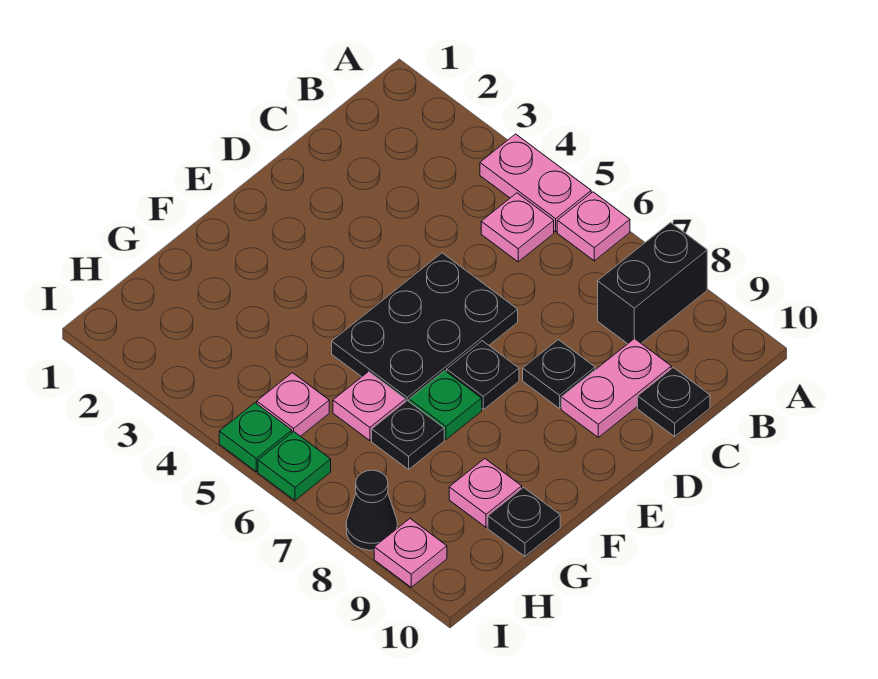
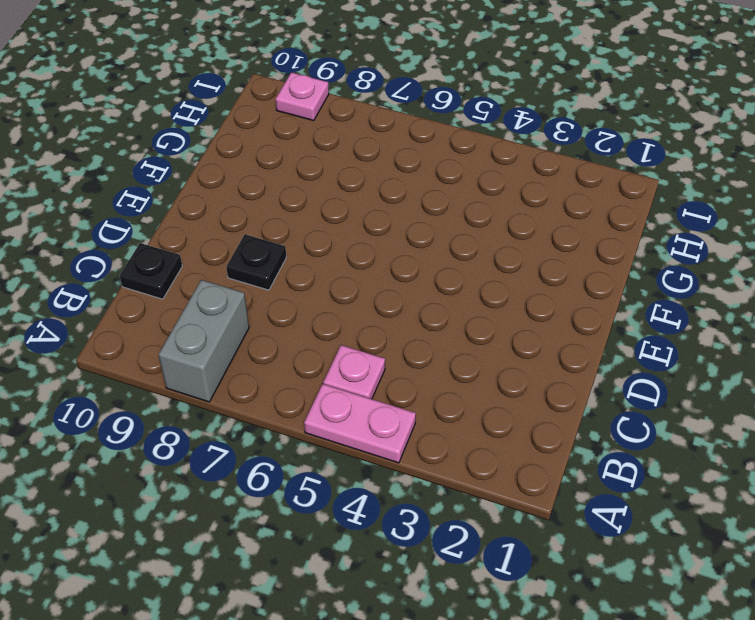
grey brick A8:B8 level 1 -> black brick A8:B8 level 1
none -> pink plate A6 level 1
none -> pink plate C9:D9 level 1
none -> black plate D5:F6 level 1

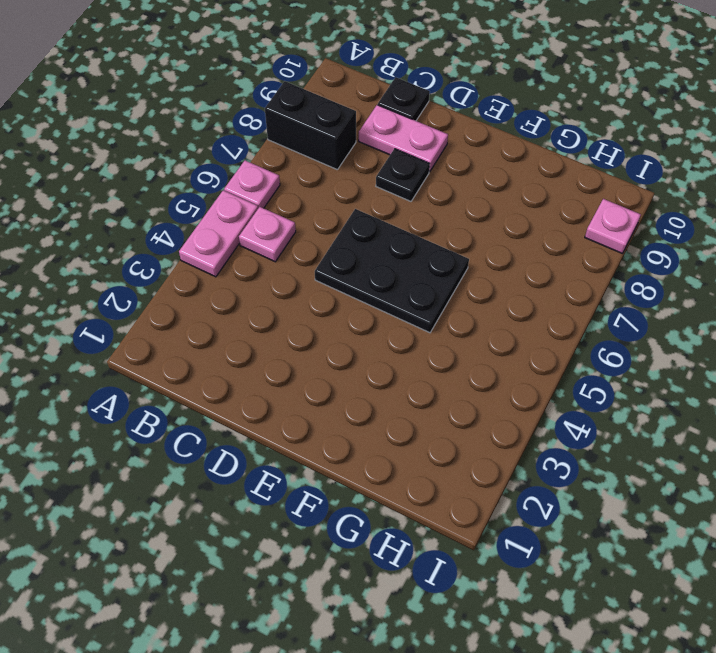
none -> black plate E7 level 1
none -> green plate F7 level 1
none -> pink plate G6 level 1

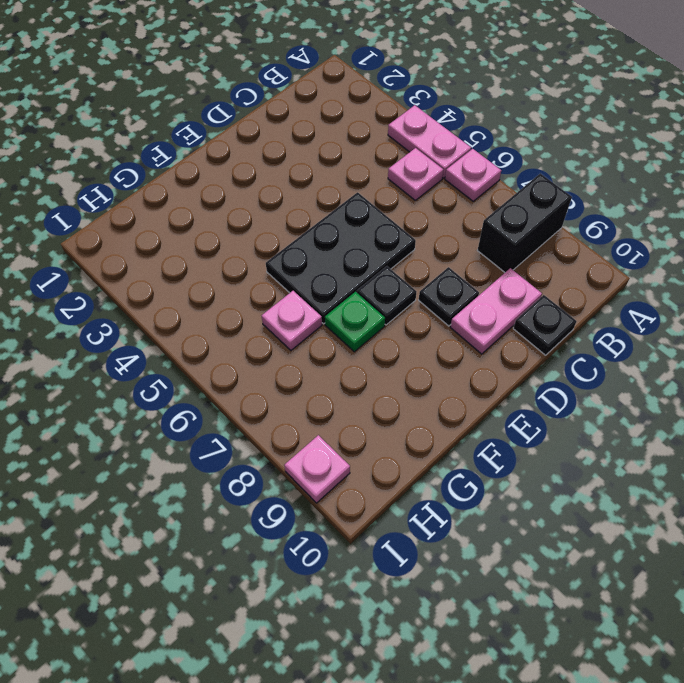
none -> black plate G7 level 1
none -> pink plate G9 level 1
none -> black plate G10 level 1

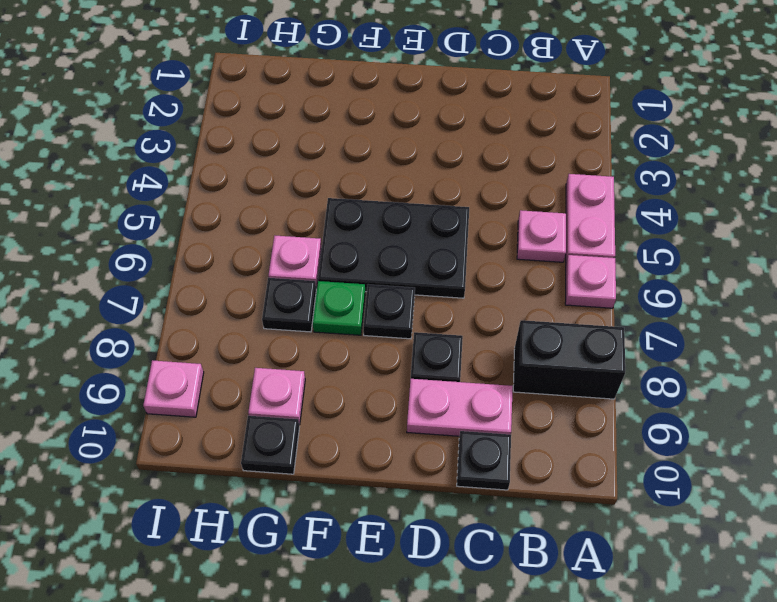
none -> pink plate H5 level 1
none -> green plate I5 level 1
none -> green plate I6 level 1

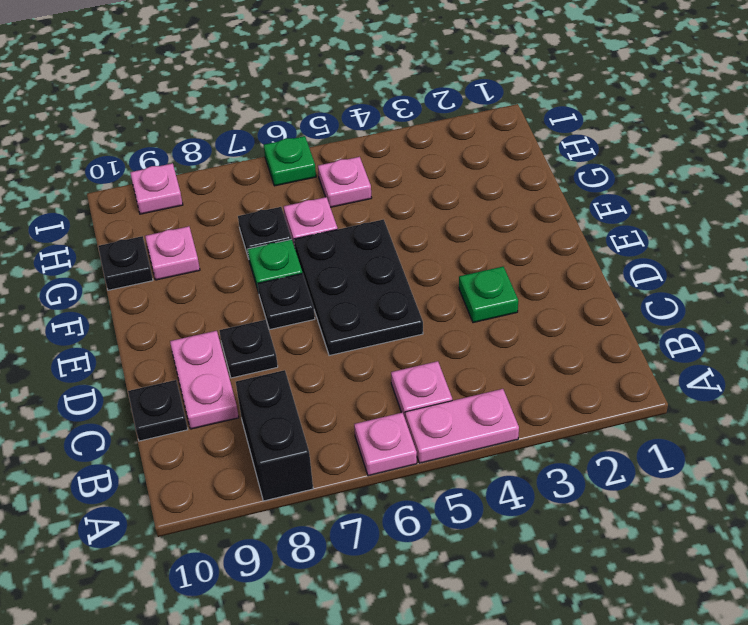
green plate D3 level 1 -> green plate I5 level 1
none -> black cone I8 level 1

